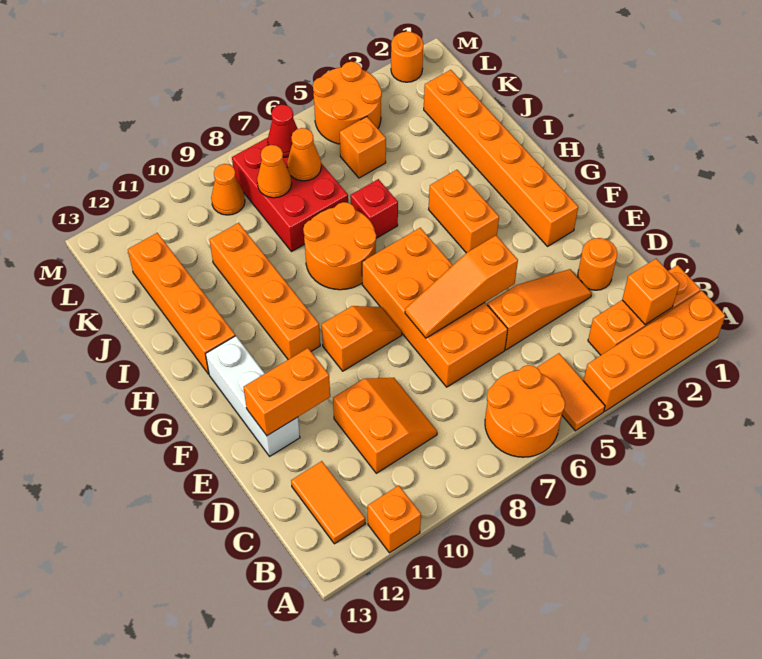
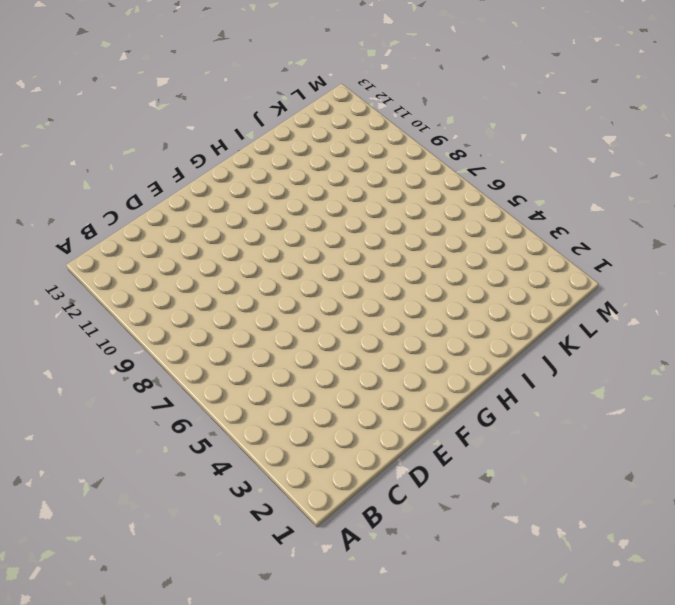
none -> orange brick A1:A4 level 1
none -> orange tile A5:B5 level 1
none -> orange round brick A6:B7 level 1

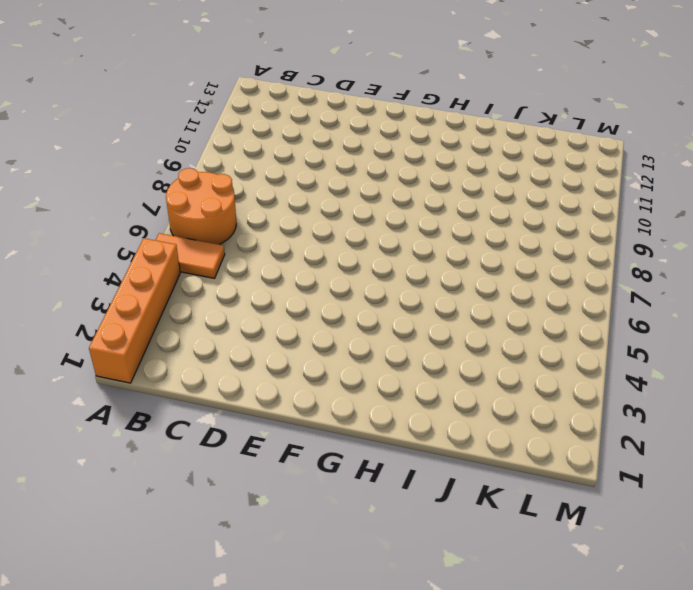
none -> orange brick A11 level 1
none -> orange brick B1:B3 level 1
none -> orange tile B12:C12 level 1

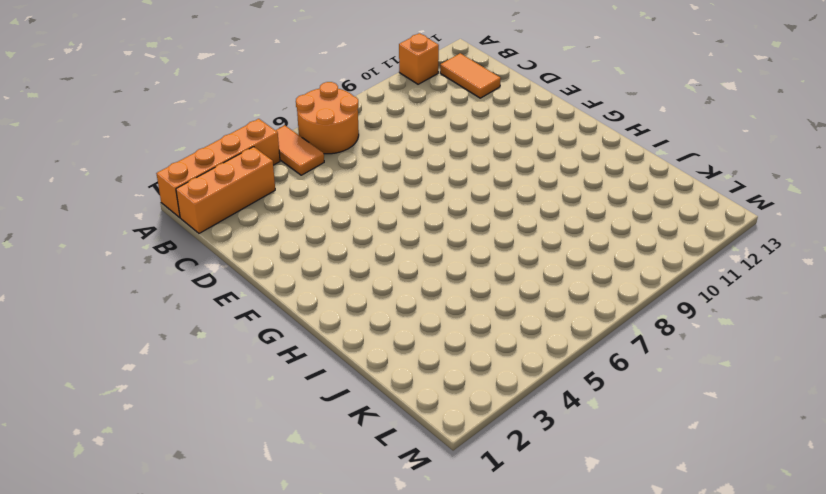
none -> orange slope C9:D10 level 1 top 10
none -> orange round brick D2 level 1
none -> orange slope D3:D5 level 1 top 5

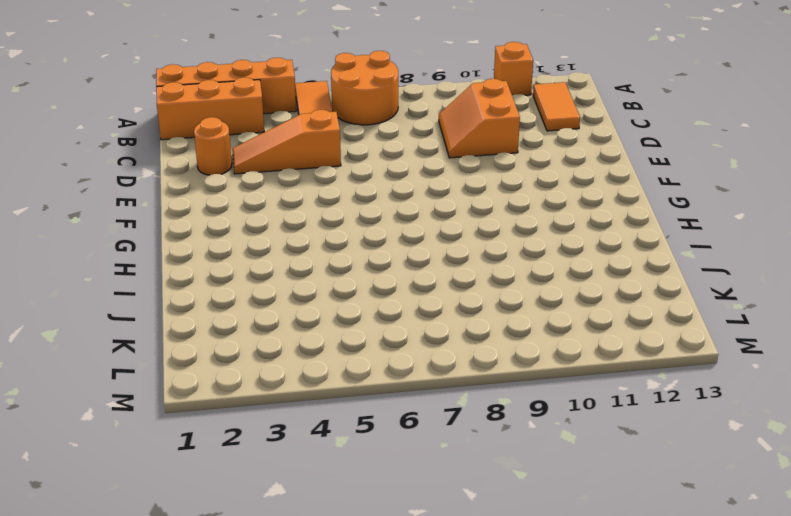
none -> orange brick D6:G7 level 1
none -> white brick E12:G12 level 1
none -> orange brick F2:K2 level 1

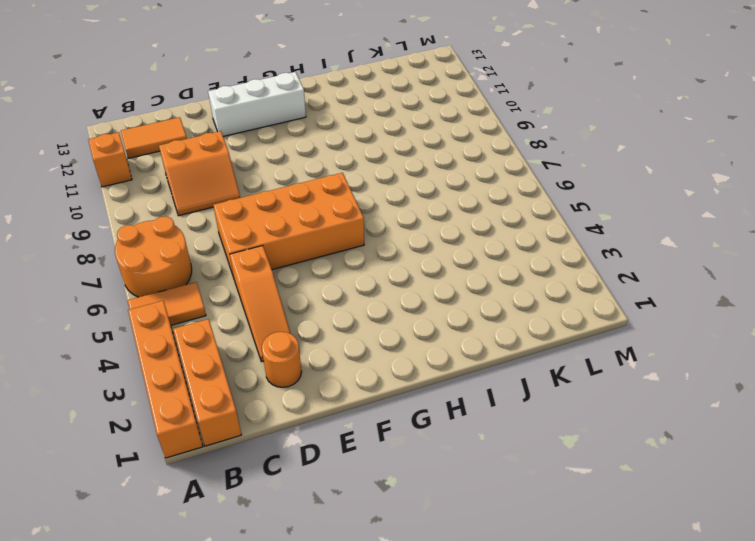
none -> orange brick F2:K2 level 1
none -> orange slope F8:F9 level 1 top 9
none -> orange brick G4:H4 level 1

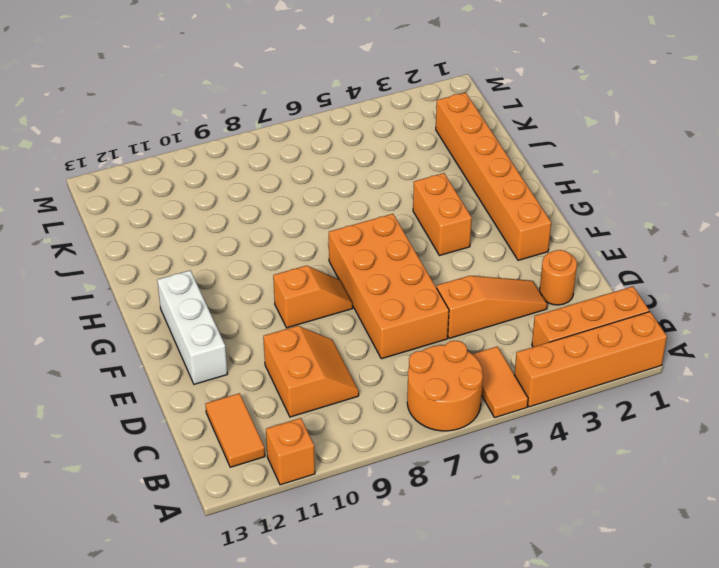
none -> orange brick G10:J10 level 1
none -> orange round brick H7:I8 level 1
none -> orange brick H12:K12 level 1

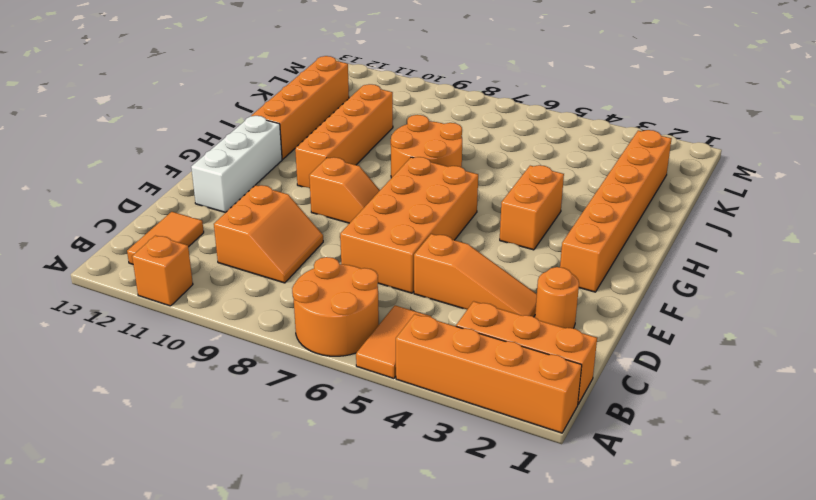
none -> red brick I6 level 1
none -> red brick J7:L8 level 1
none -> orange brick K5 level 1

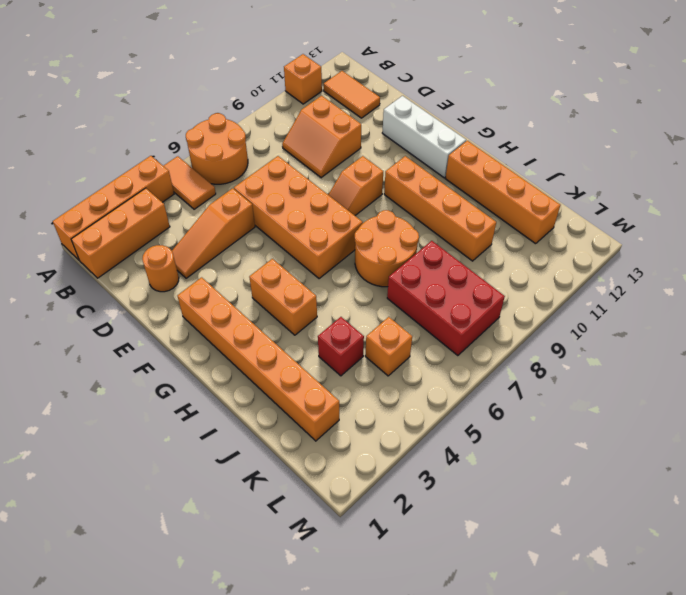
red brick J4 level 1 -> red brick I6 level 1
none -> orange round brick L4:M5 level 1
none -> orange cone L9 level 1
none -> orange round brick M2 level 1

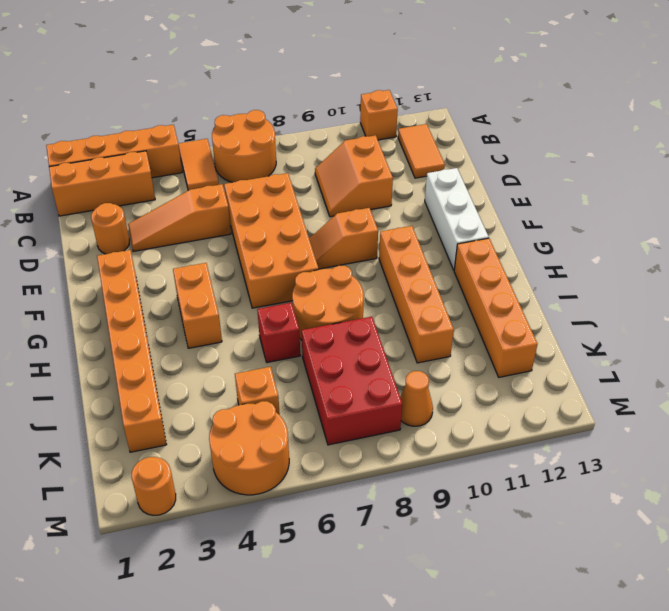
none -> orange brick B2 level 2
none -> orange slope E5:E7 level 2 top 5
none -> orange brick E11:E12 level 2

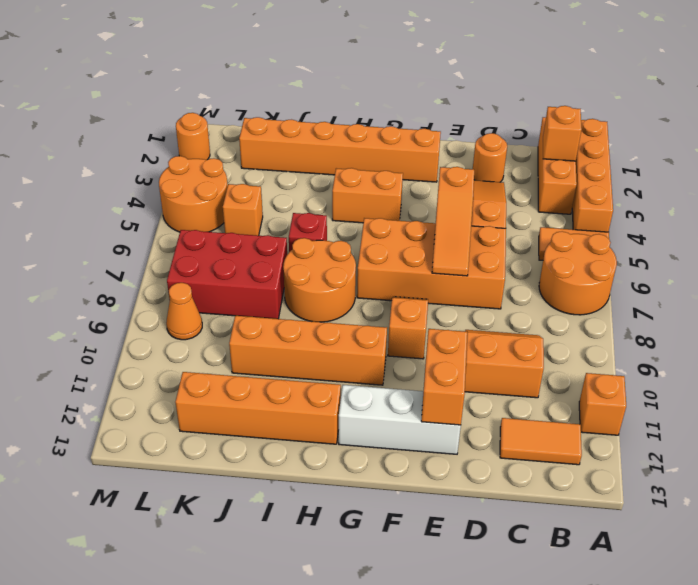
none -> orange cone K7 level 2
none -> orange cone K8 level 2
none -> red cone L7 level 2

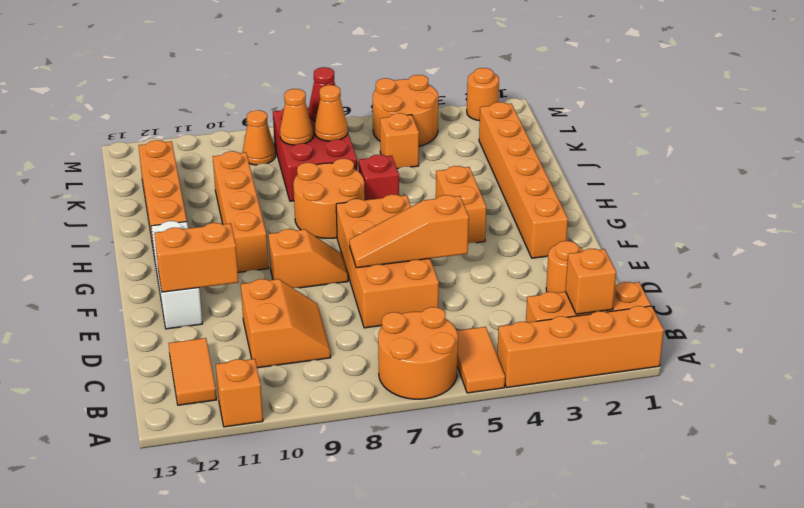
none -> orange slope D3:D5 level 1 top 5

